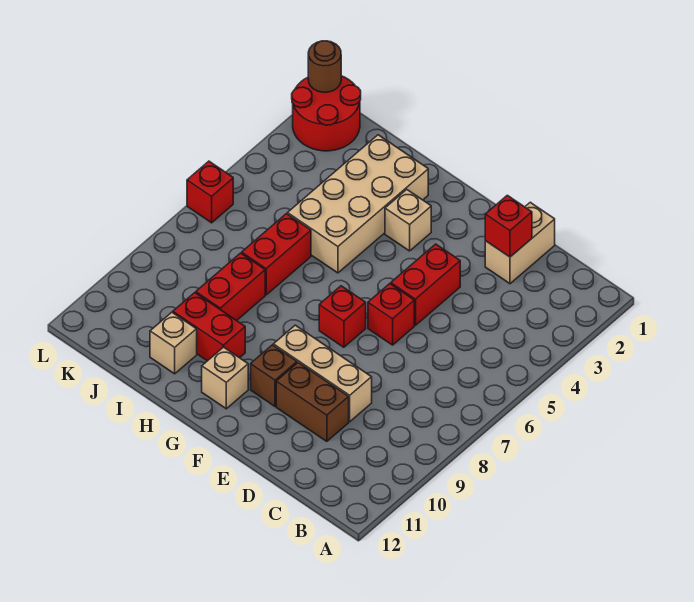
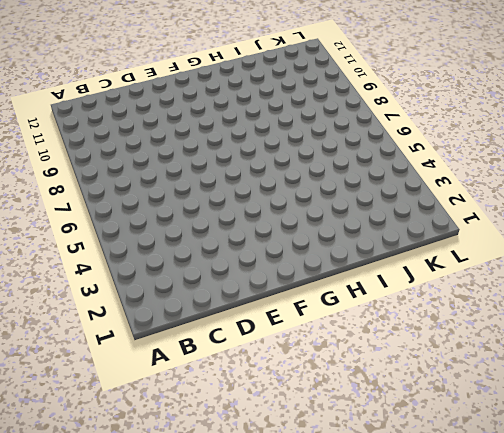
none -> tan brick D1:D2 level 1
none -> tan brick D9:F9 level 1
none -> brown brick D10:E10 level 1

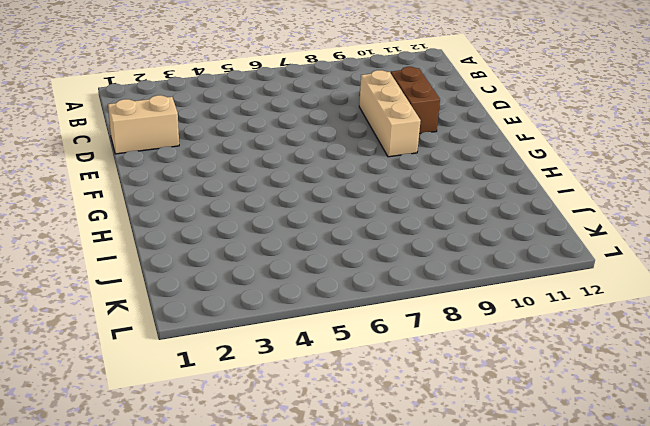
none -> red brick E4:E5 level 1
none -> red brick E6 level 1
none -> red brick F7 level 1

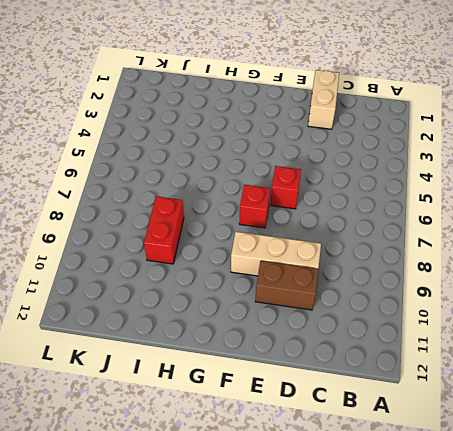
none -> red brick E4:E5 level 1
none -> brown brick F10 level 1
none -> tan brick G3 level 1

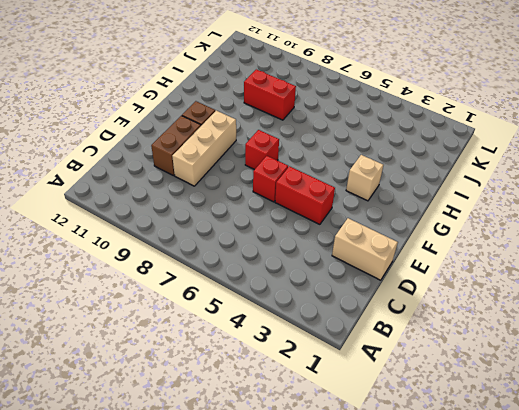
none -> tan brick G11 level 1
none -> tan brick H2:I5 level 1
none -> red brick H10:I10 level 1

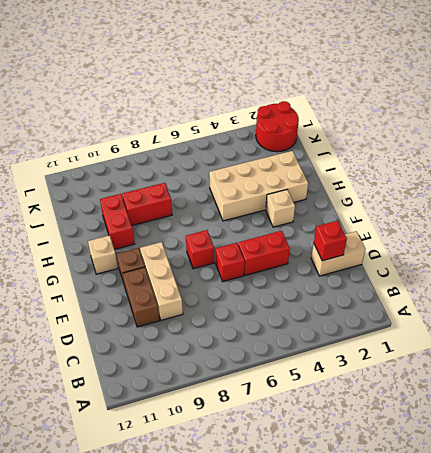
none -> red brick I6:I7 level 1
none -> tan brick I11 level 1
none -> red brick L6 level 1

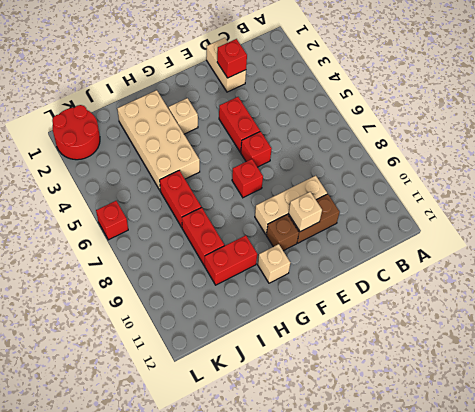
tan brick E10 level 2 -> tan brick I11 level 1
none -> brown round brick L1 level 2

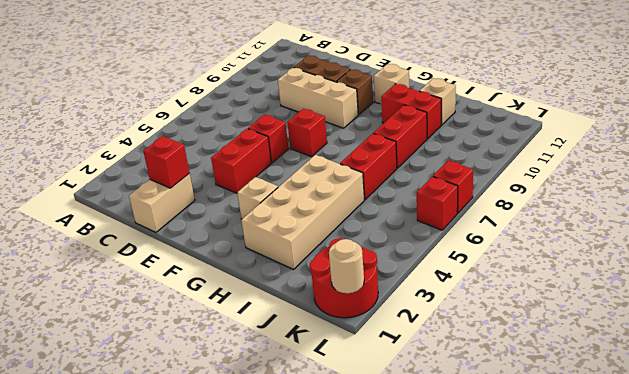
tan round brick L1 level 2 -> brown round brick L1 level 2
red brick L7 level 1 -> none

